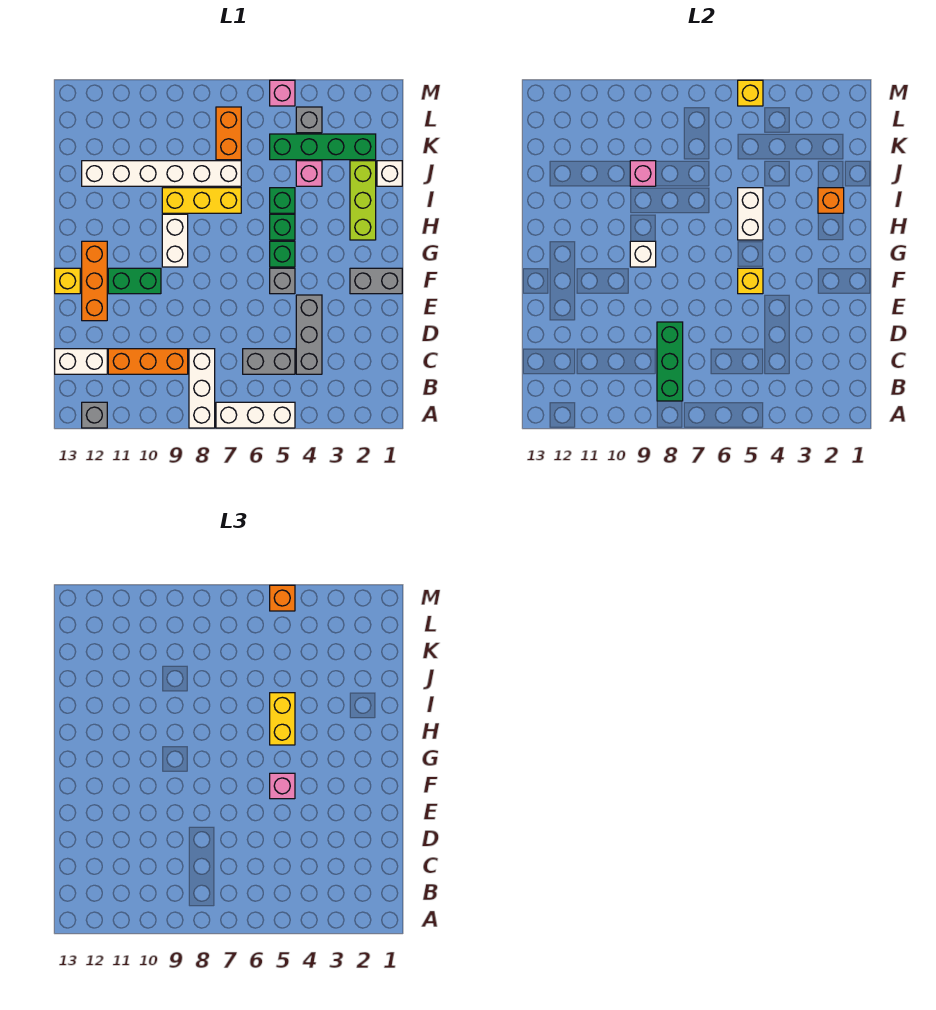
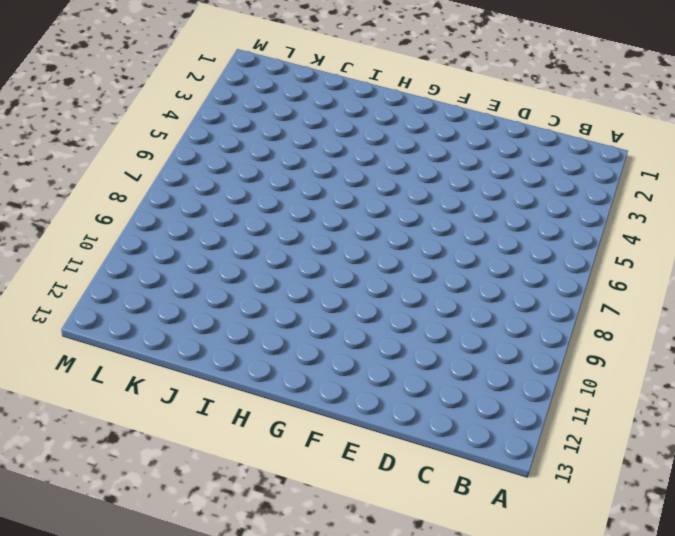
none -> white brick A5:A7 level 1
none -> white brick A8:C8 level 1
none -> grey brick A12 level 1
none -> grey brick C4:E4 level 1

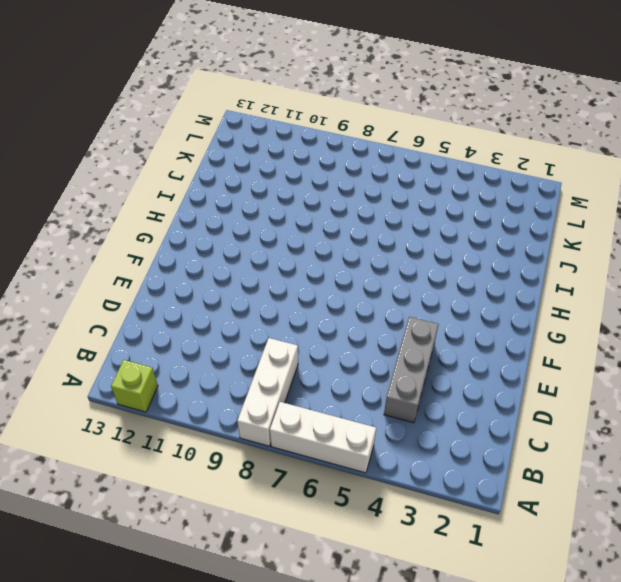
lime brick A12 level 1 -> grey brick A12 level 1
none -> grey brick C5:C6 level 1
none -> orange brick C9:C11 level 1
none -> white brick C12:C13 level 1
none -> orange brick E12:G12 level 1

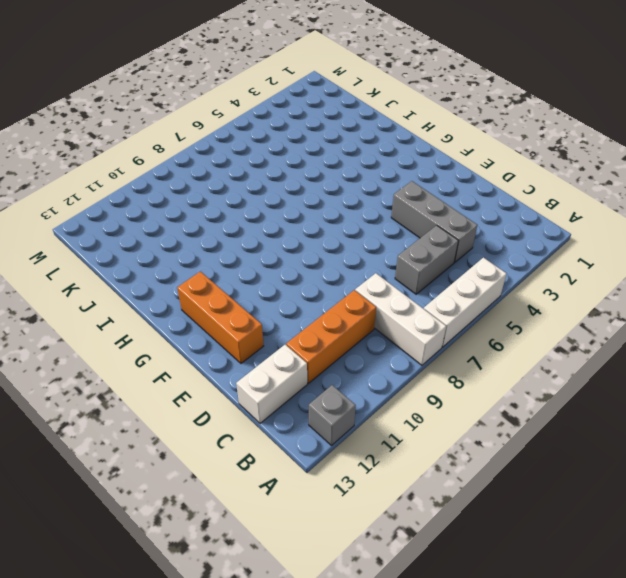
none -> grey brick F1:F2 level 1
none -> grey brick F5 level 1
none -> green brick F10:F11 level 1
none -> yellow brick F13 level 1

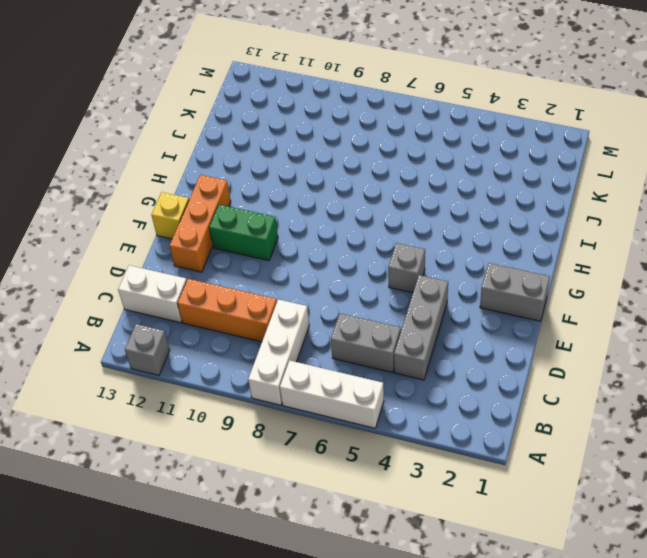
none -> green brick G5 level 1
none -> white brick G9:H9 level 1
none -> lime brick H2:J2 level 1
none -> green brick H5 level 1

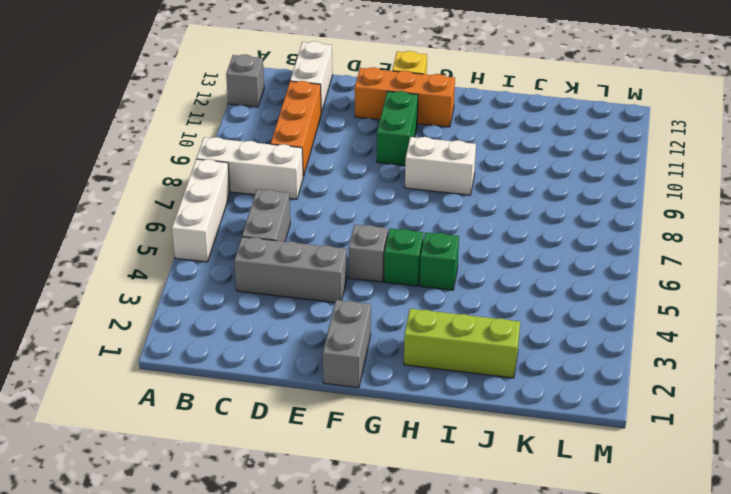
none -> green brick I5 level 1
none -> yellow brick I7:I9 level 1
none -> white brick J1 level 1
none -> pink brick J4 level 1

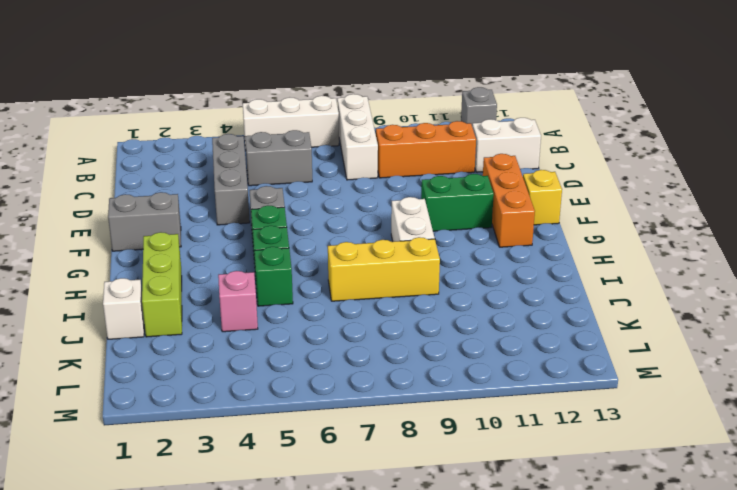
none -> white brick J7:J12 level 1
none -> green brick K2:K5 level 1
none -> orange brick K7:L7 level 1
none -> grey brick L4 level 1

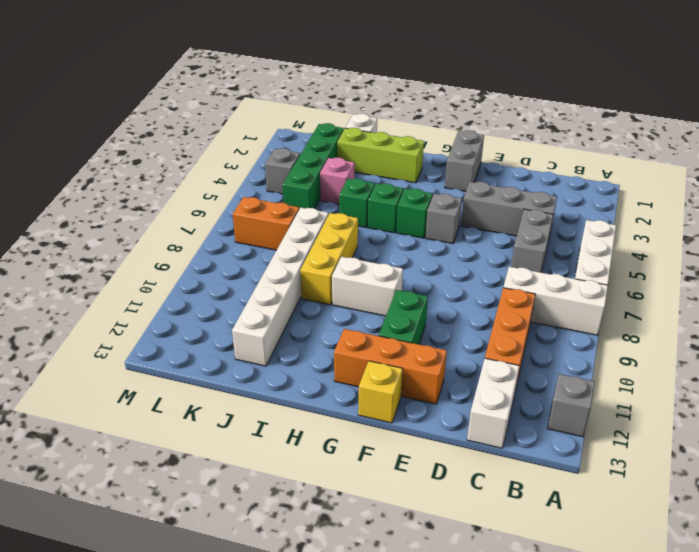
none -> pink brick M5 level 1
none -> green brick B8:D8 level 2
none -> yellow brick F5 level 2
none -> white brick G9 level 2

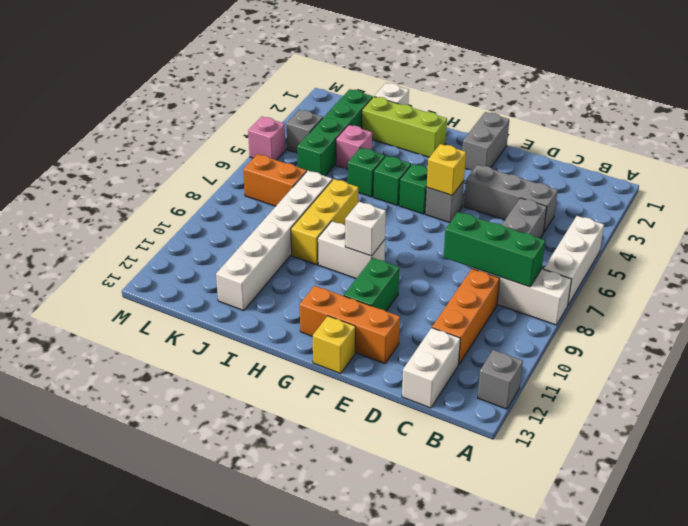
none -> white brick H5:I5 level 2
none -> orange brick I2 level 2
none -> pink brick J9 level 2
none -> yellow brick M5 level 2

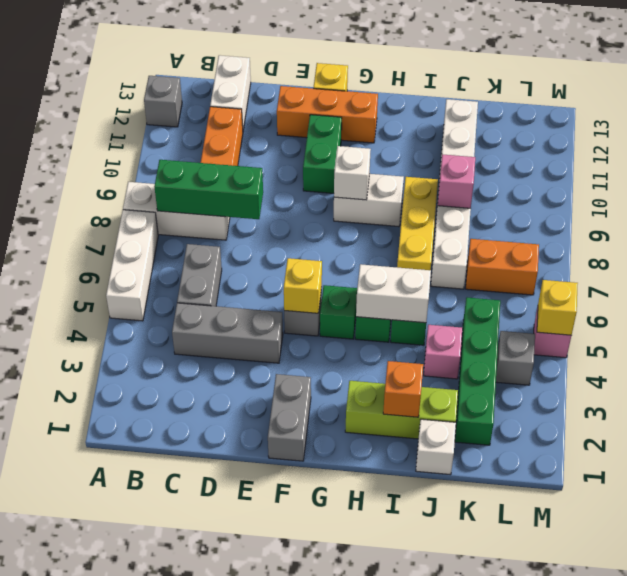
none -> pink brick F5 level 3
none -> yellow brick H5:I5 level 3
none -> orange brick M5 level 3

